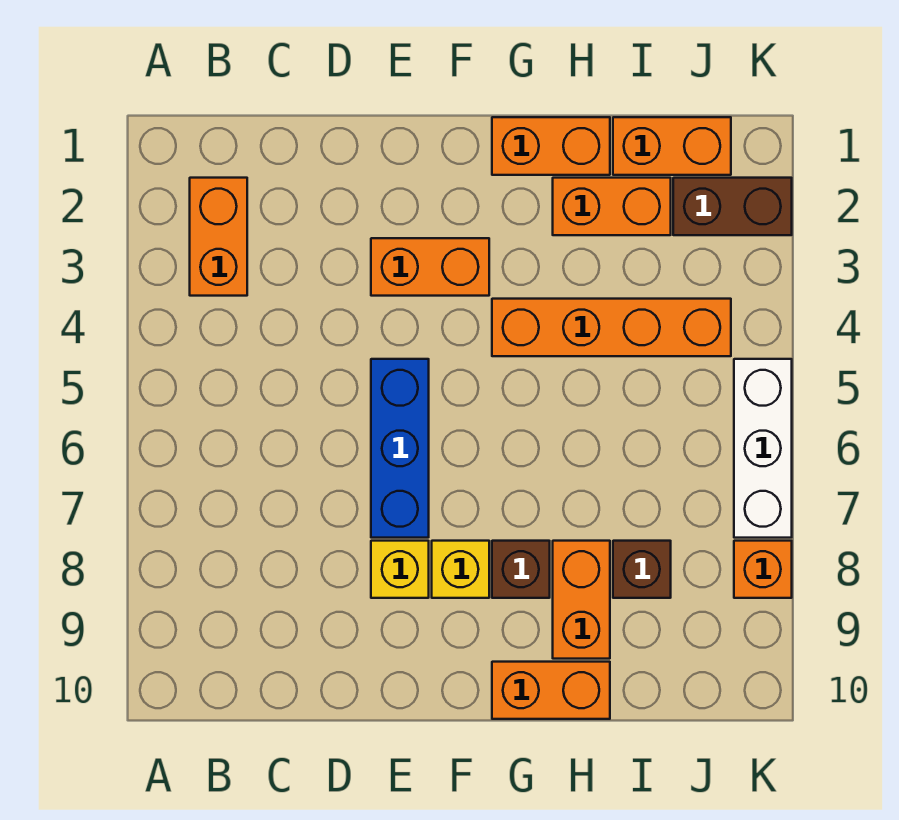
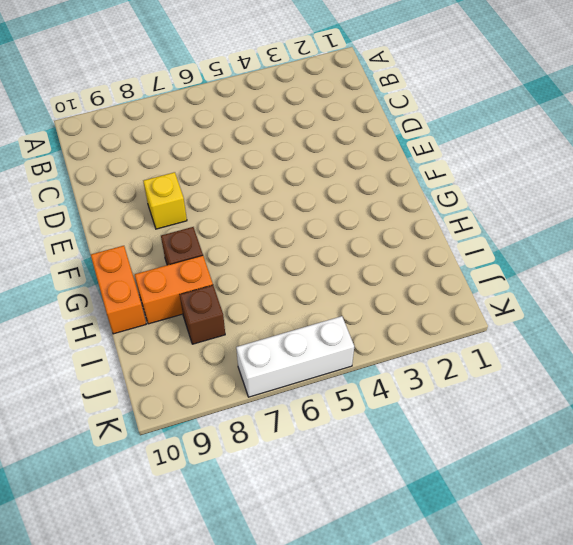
none -> orange brick B2:B3 level 1
none -> orange brick E3:F3 level 1
none -> blue brick E5:E7 level 1

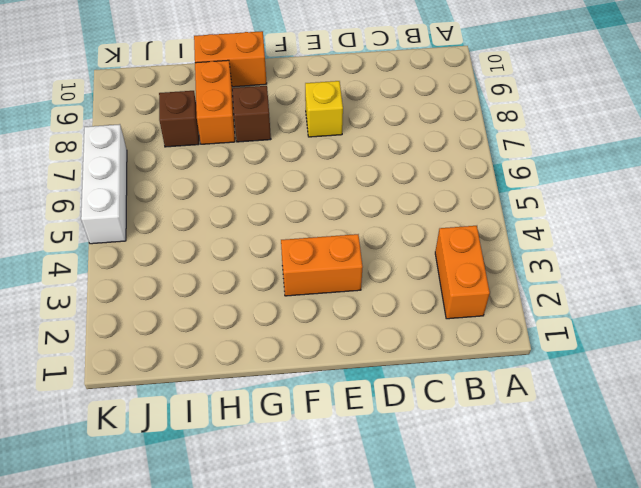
none -> blue brick E5:E7 level 1
none -> yellow brick F8 level 1
none -> orange brick G1:H1 level 1

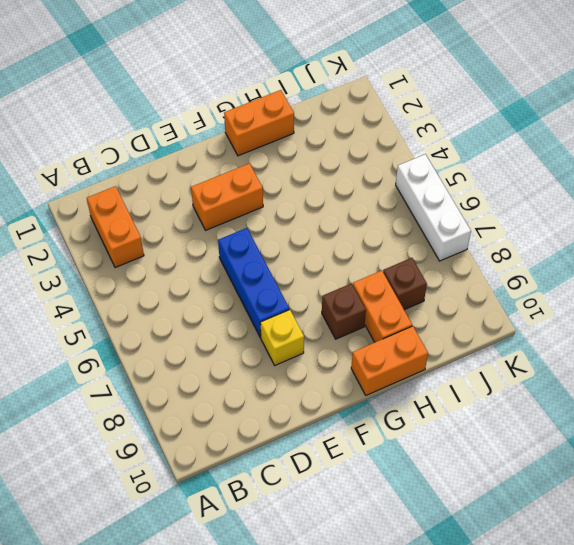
none -> yellow brick F8 level 1
none -> orange brick G4:J4 level 1
none -> orange brick H2:I2 level 1

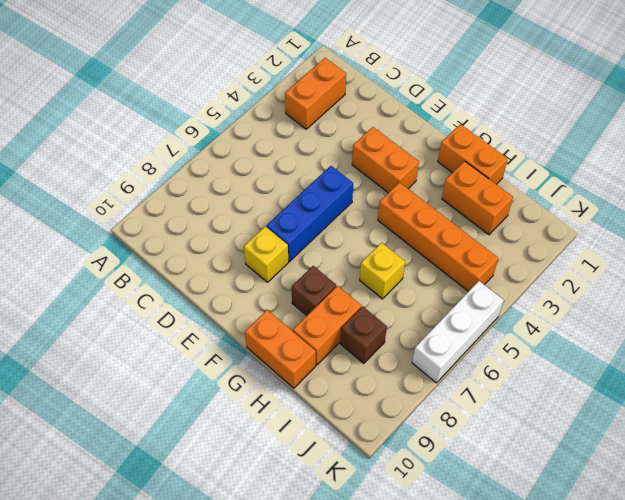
yellow brick H6 level 1 -> yellow brick F8 level 1
none -> orange brick I1:J1 level 1
none -> brown brick J2:K2 level 1
none -> orange brick K8 level 1

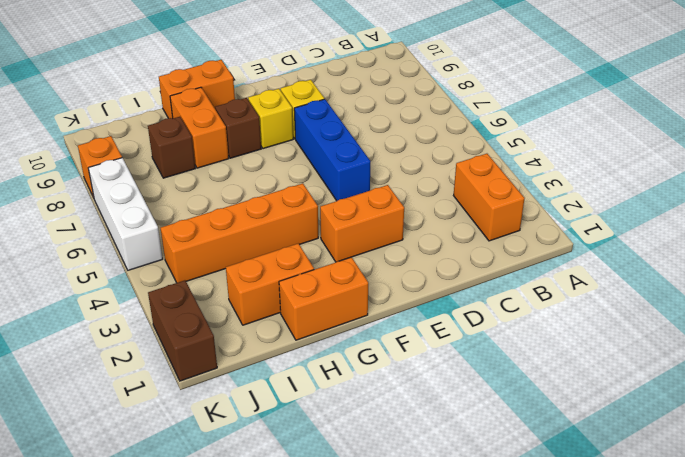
brown brick K1:K2 level 1 -> brown brick J2:K2 level 1
none -> orange brick I1:J1 level 1

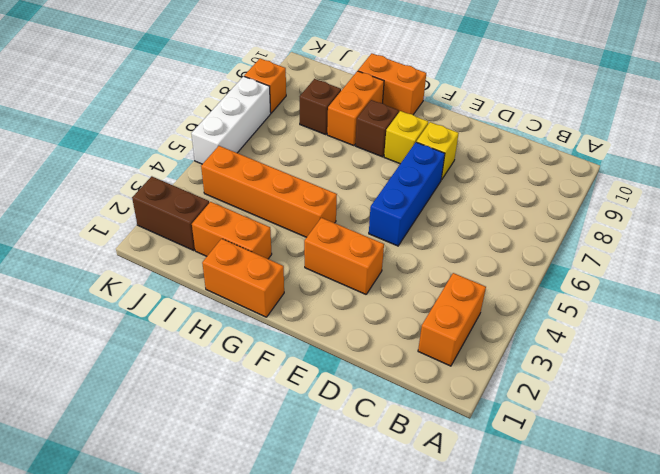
none -> orange brick I1:J1 level 1

